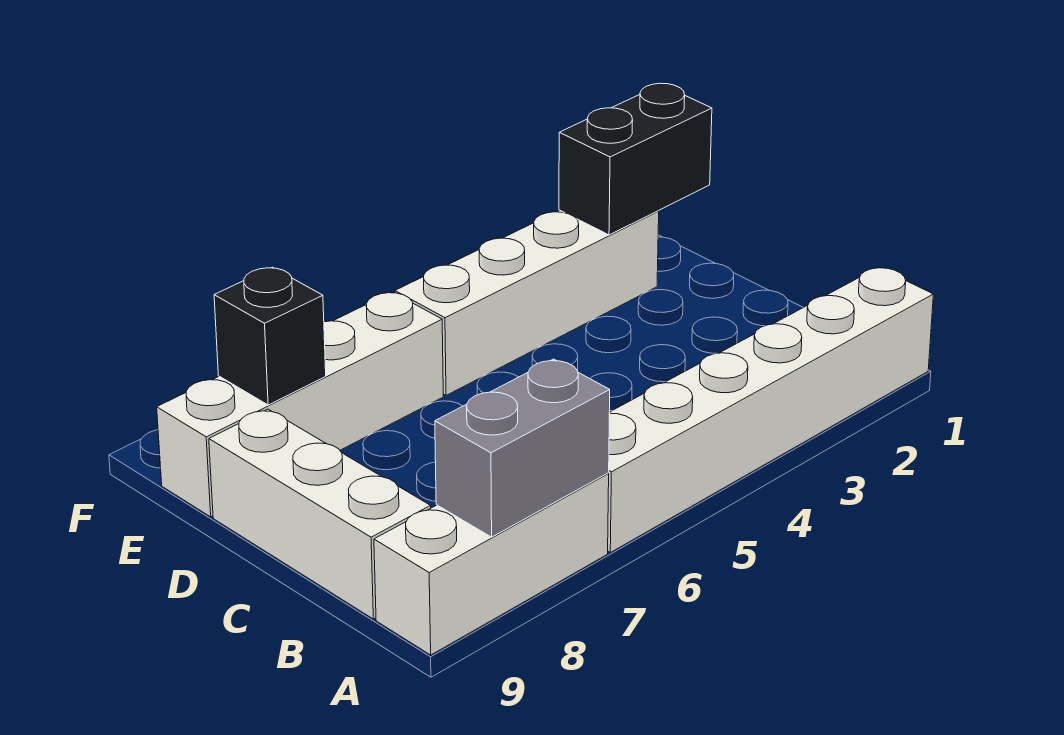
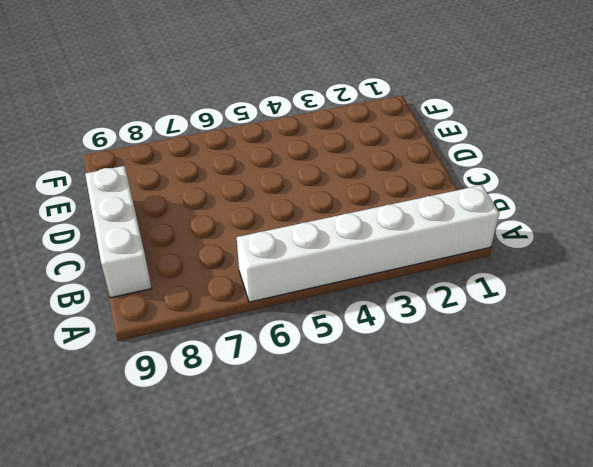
none -> white brick A7:A9 level 1
none -> white brick E2:E5 level 1

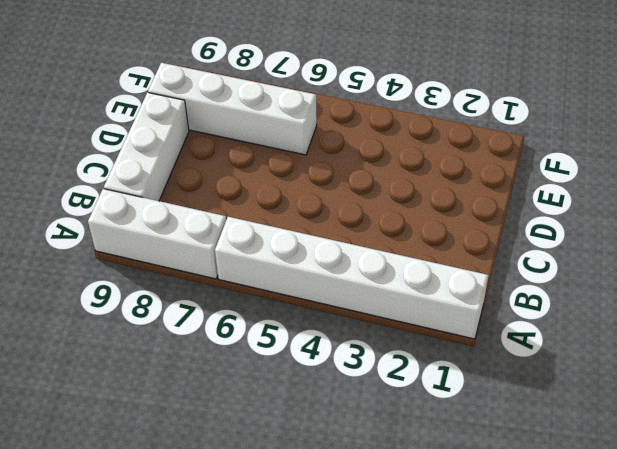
none -> white brick E2:E5 level 1
none -> grey brick A7:A8 level 2

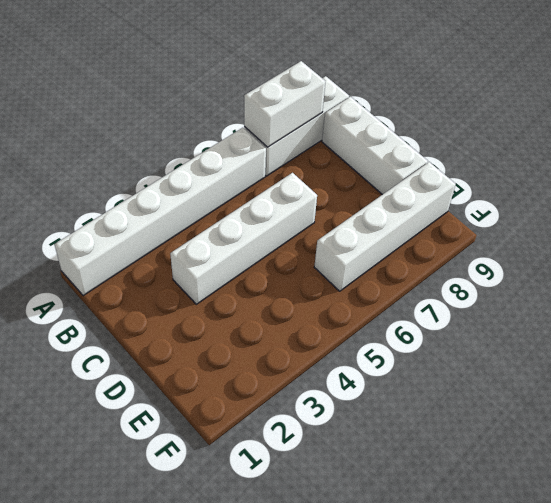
white brick A7:A8 level 2 -> grey brick A7:A8 level 2
white brick C3:C6 level 1 -> white brick E2:E5 level 1
none -> black brick E1:E2 level 2
none -> black brick E8 level 2

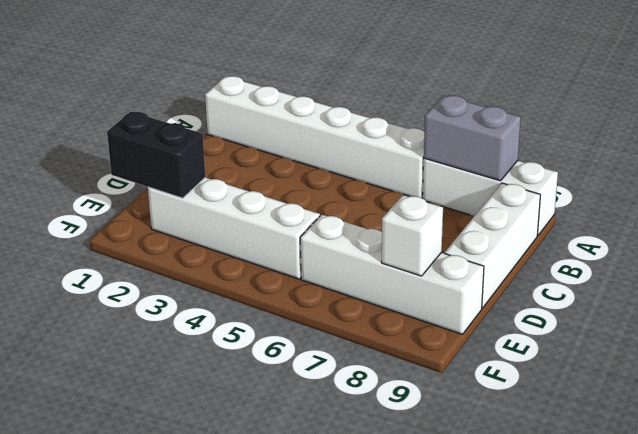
white brick E8 level 2 -> black brick E8 level 2

